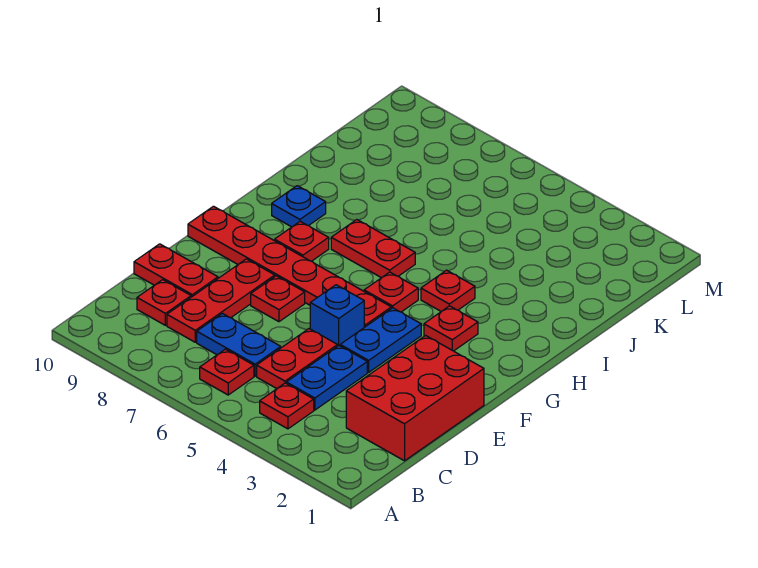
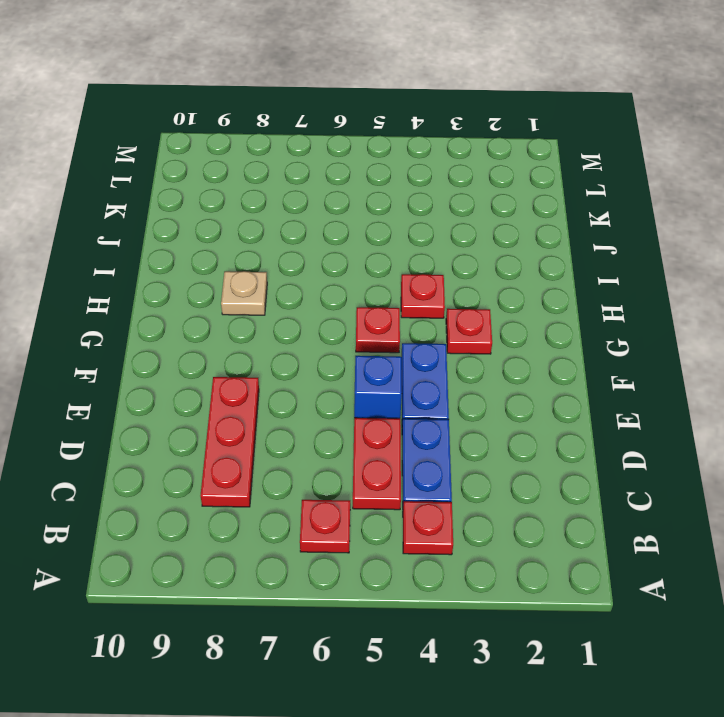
tan plate H8 level 1 -> none
none -> red brick C1:E2 level 1
none -> blue plate C6:C7 level 1
none -> red plate C9 level 1

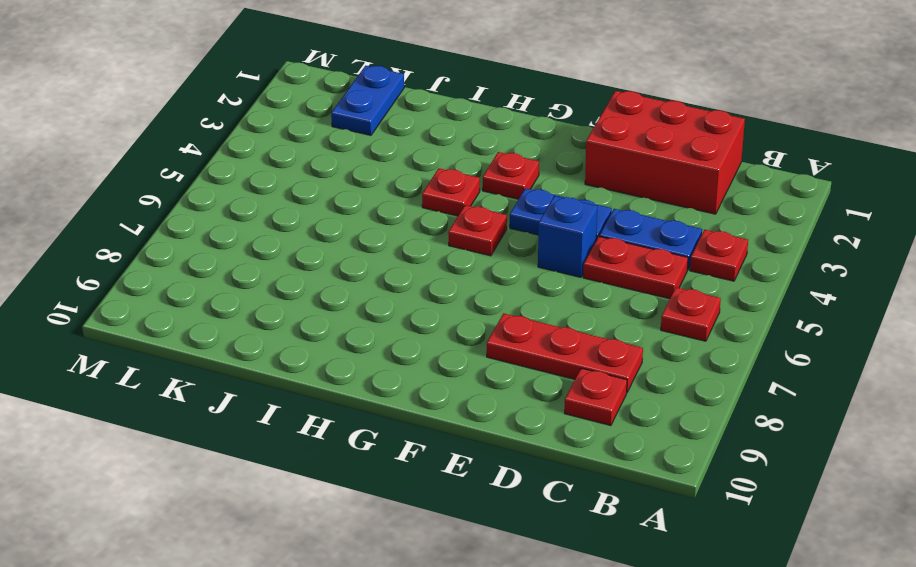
blue plate K1:K2 level 1 -> blue plate C6:C7 level 1
none -> red plate D9:D10 level 1
none -> red plate E7 level 1
none -> red plate F5:F10 level 1

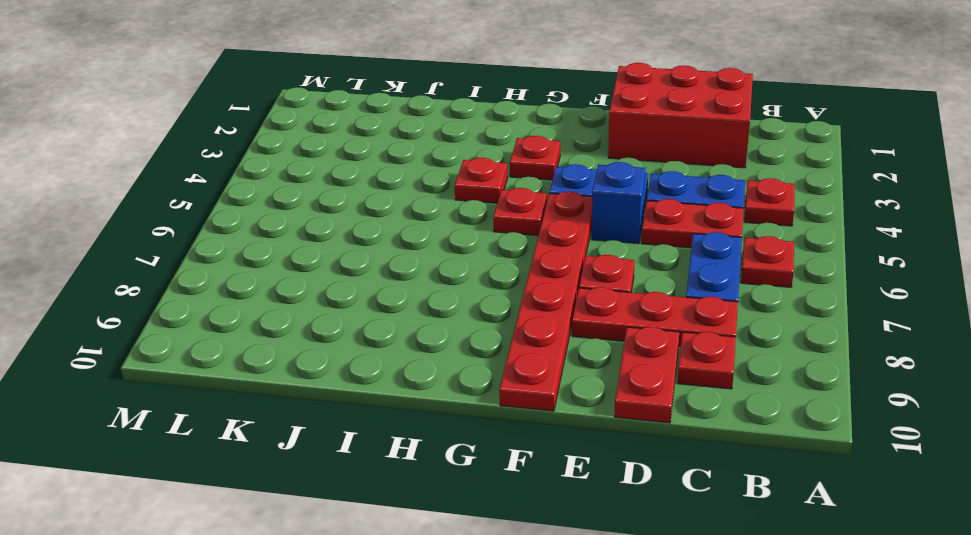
none -> red plate G8 level 1
none -> red plate H6:H7 level 1
none -> blue plate H9 level 1

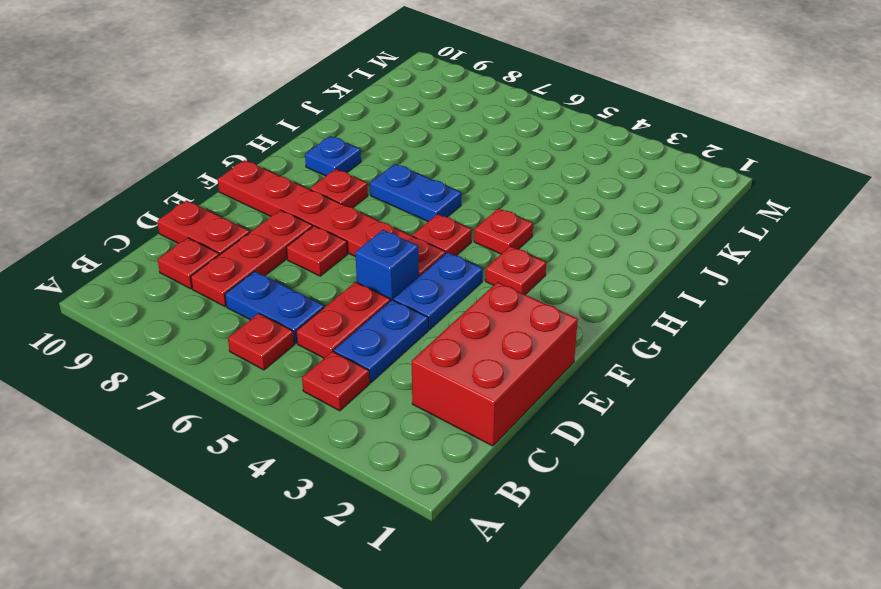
blue plate H6:H7 level 1 -> red plate H6:H7 level 1

